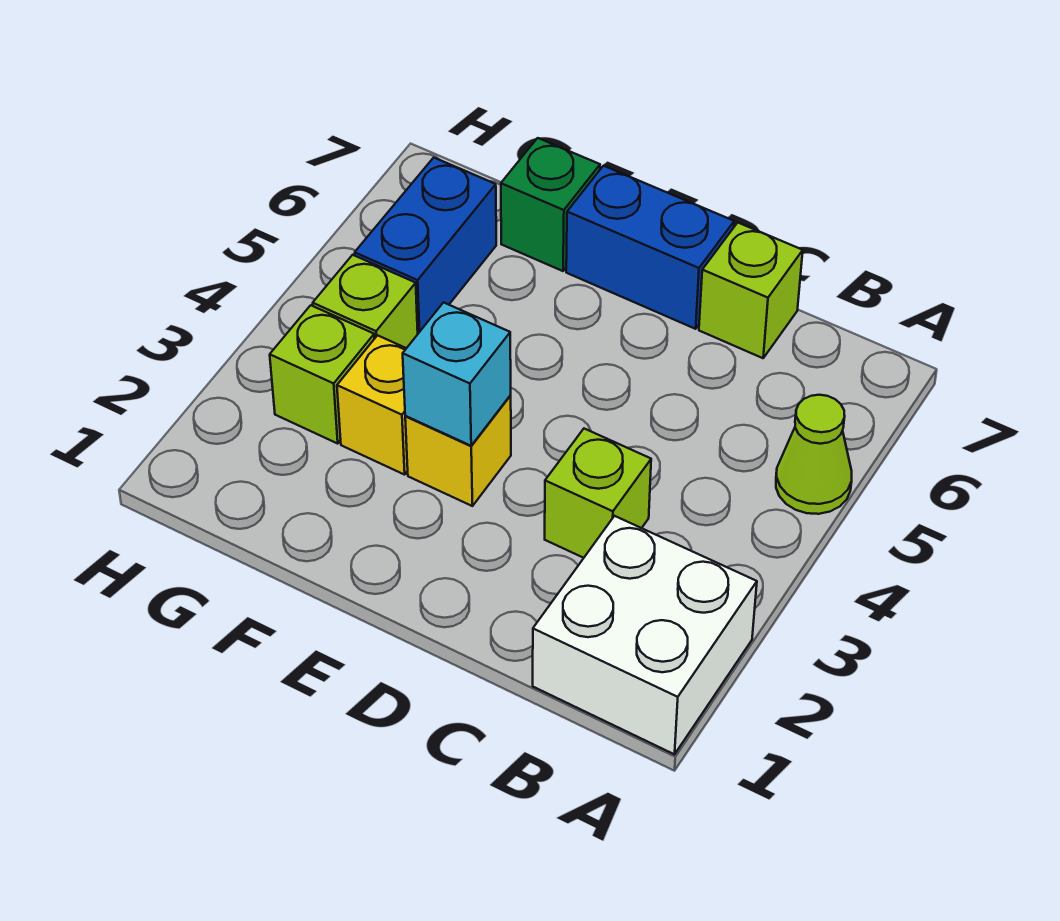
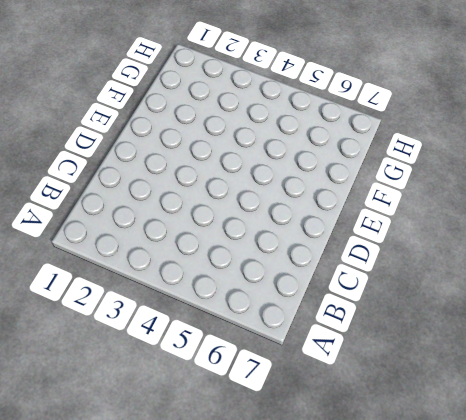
none -> white brick A1:B2 level 1
none -> lime cone A5 level 1
none -> lime brick C3 level 1

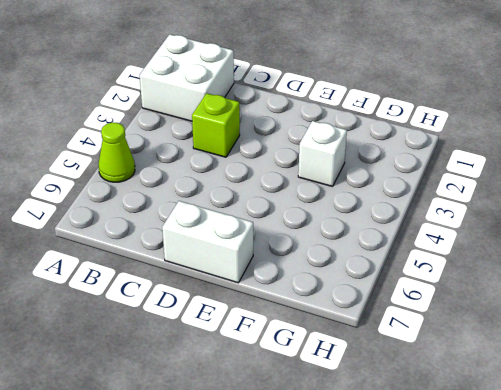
white brick D7:E7 level 1 -> blue brick D7:E7 level 1
white brick F3 level 1 -> yellow brick F3 level 1
none -> lime brick C7 level 1
none -> yellow brick E3 level 1
none -> green brick F7 level 1

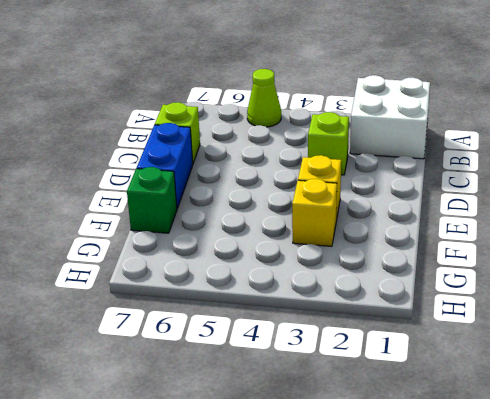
none -> lime brick G3 level 1
none -> lime brick G4 level 1
none -> blue brick G5:G6 level 1

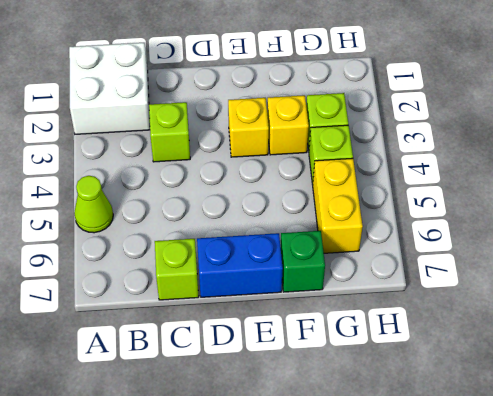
yellow brick G5:G6 level 1 -> blue brick G5:G6 level 1
none -> cyan brick E3 level 2

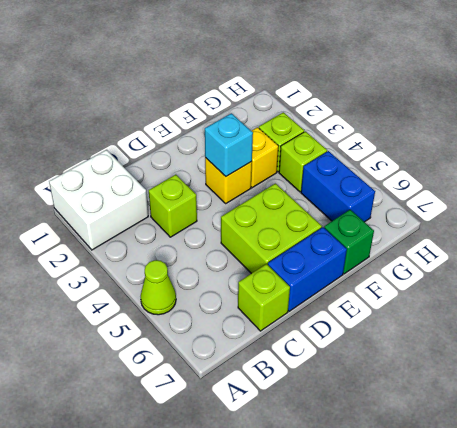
lime brick D5:E6 level 1 -> none

